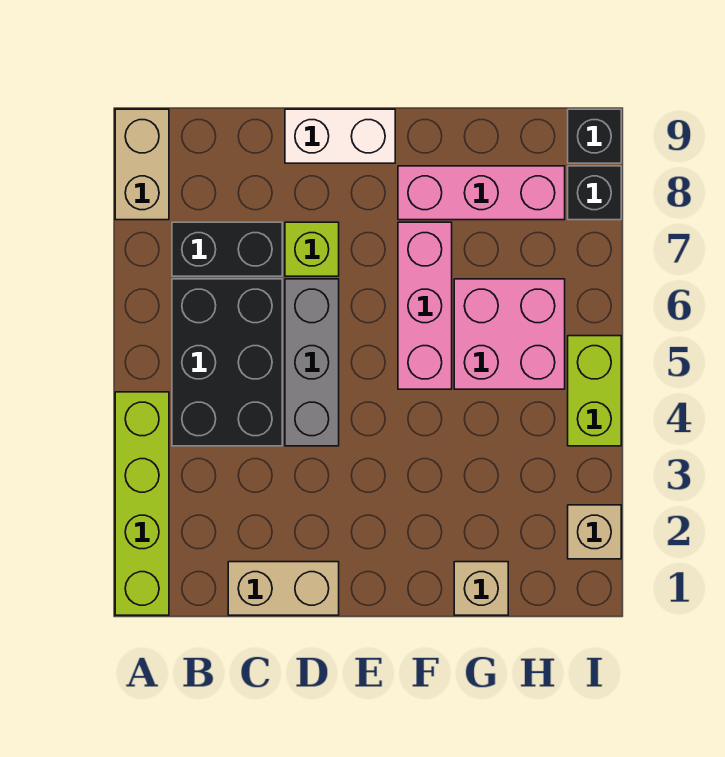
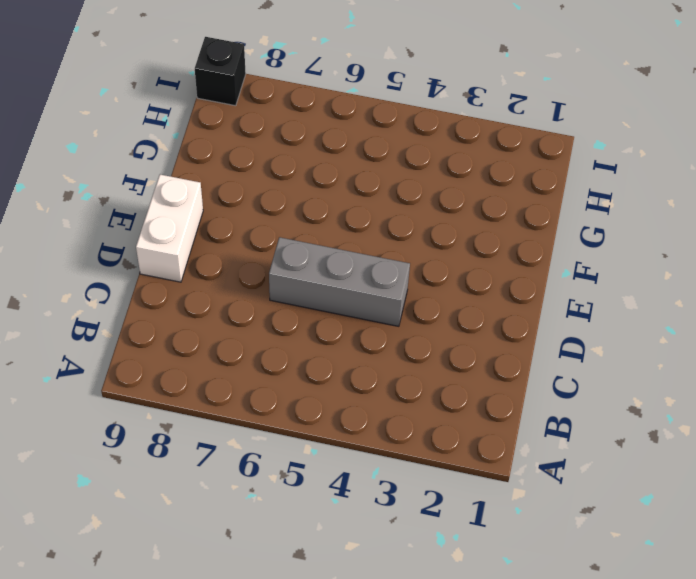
none -> lime brick A1:A4 level 1
none -> tan brick A8:A9 level 1
none -> black brick B4:C6 level 1

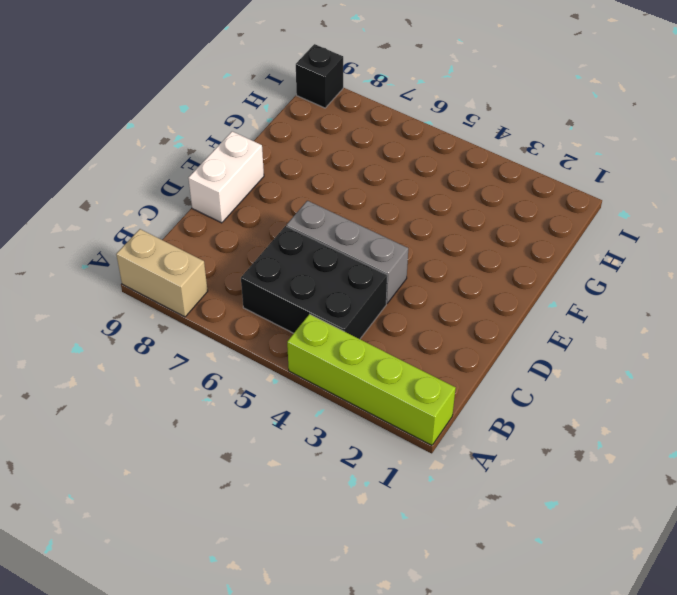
none -> black brick B7:C7 level 1
none -> tan brick C1:D1 level 1
none -> lime brick D7 level 1

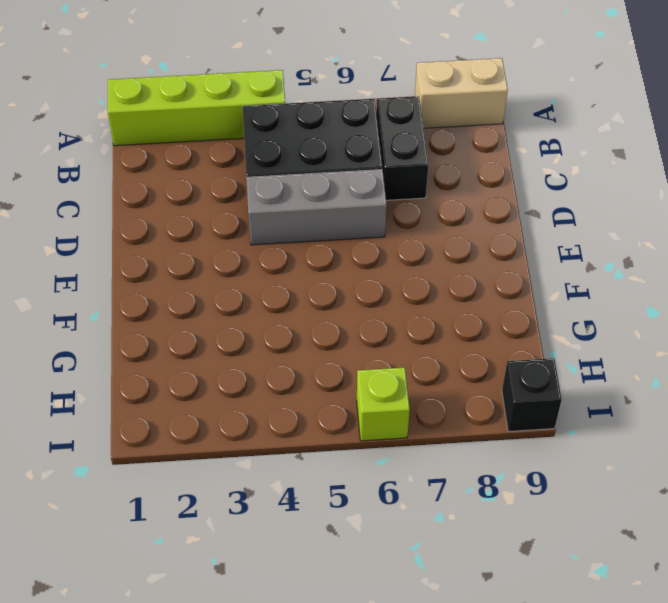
lime brick I6 level 1 -> lime brick D7 level 1
none -> tan brick C1:D1 level 1
none -> white brick D9:E9 level 1
none -> pink brick F5:F7 level 1

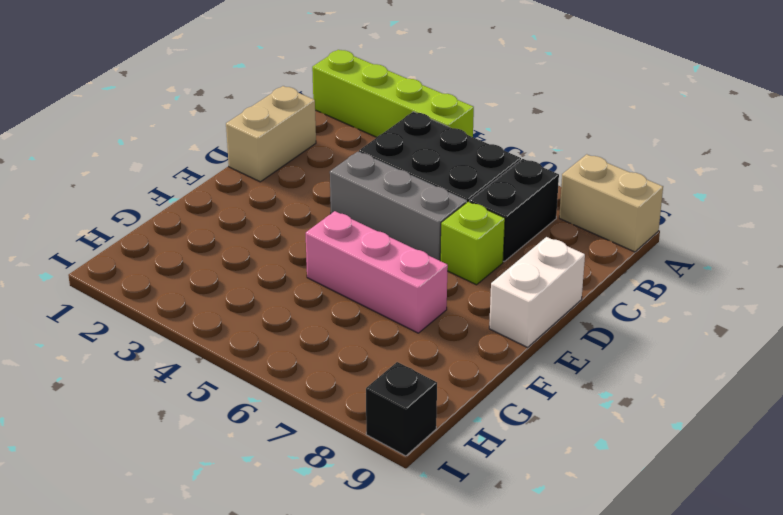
none -> pink brick F8:H8 level 1
none -> tan brick G1 level 1
none -> pink brick G5:H6 level 1

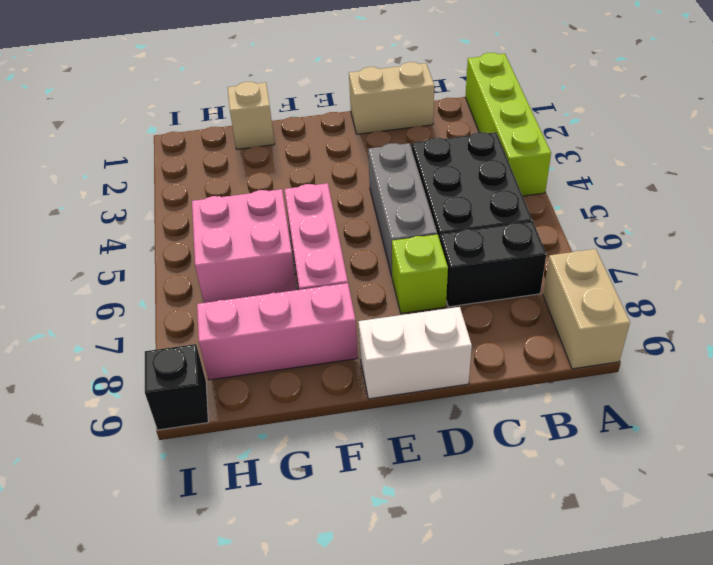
none -> tan brick I2 level 1
none -> lime brick I4:I5 level 1
none -> black brick I8 level 1

